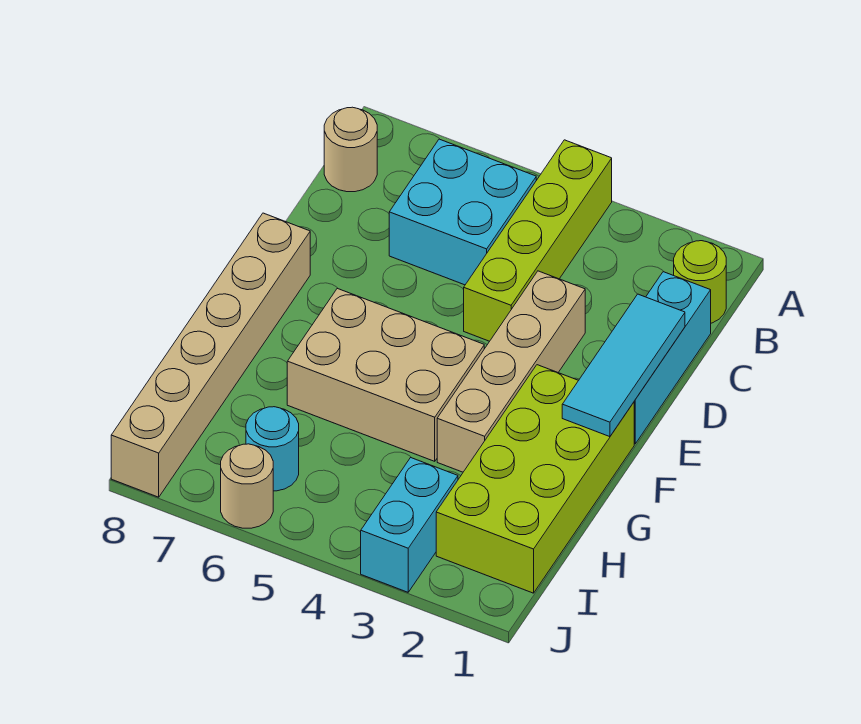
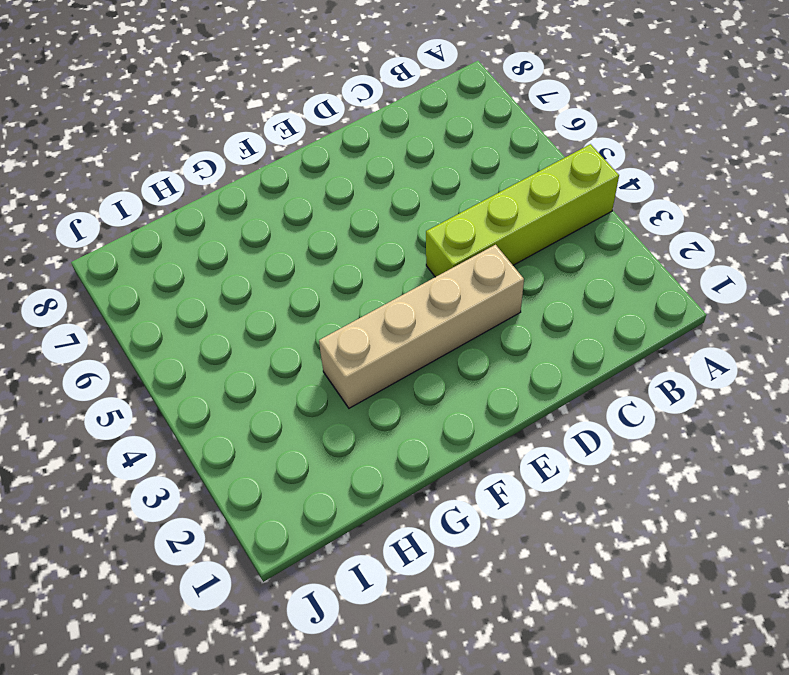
none -> lime round brick B1 level 1
none -> cyan brick B5:C6 level 1
none -> tan round brick B8 level 1

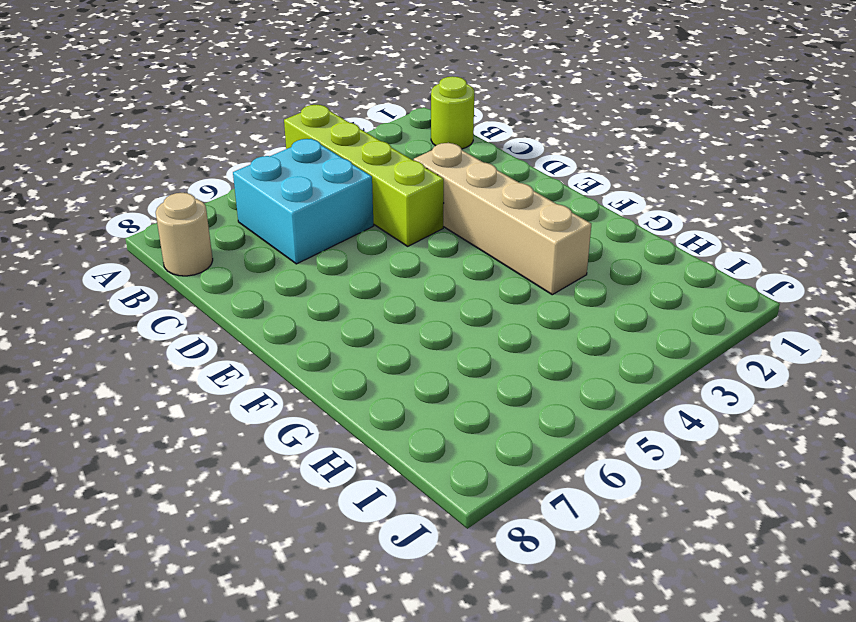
none -> cyan brick C1:E1 level 1
none -> tan brick E8:J8 level 1
none -> lime brick F1:I2 level 1

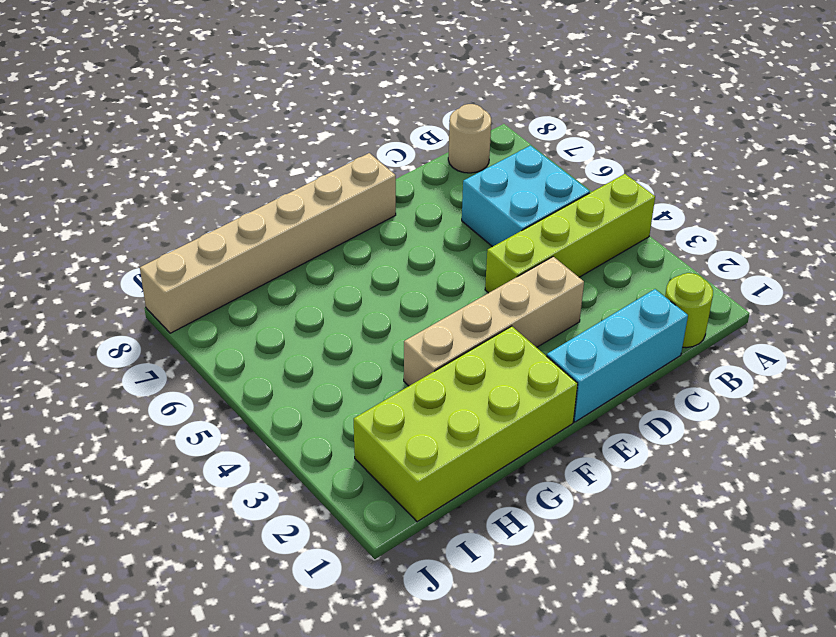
none -> tan brick F4:G6 level 1
none -> cyan brick I3:J3 level 1
none -> cyan round brick I6 level 1

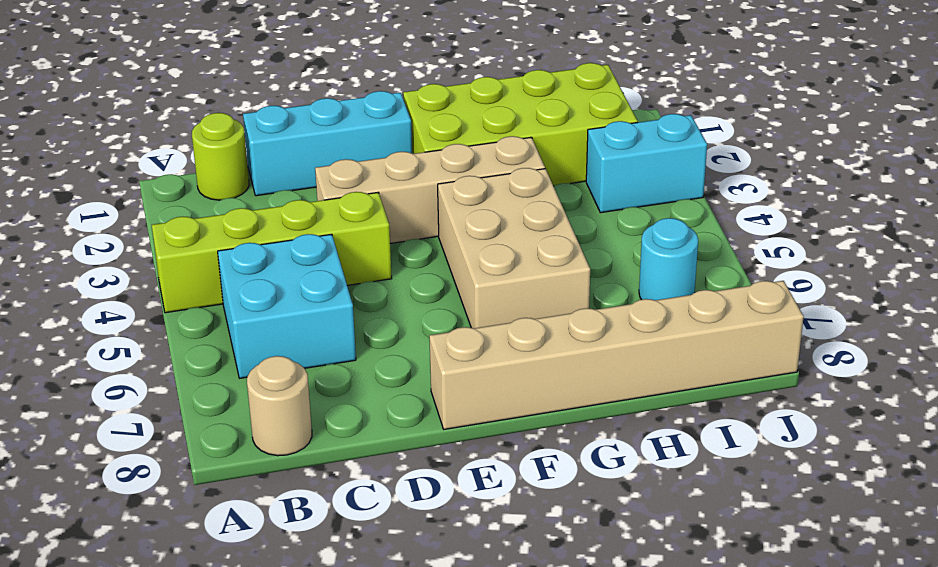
none -> tan round brick J6 level 1
none -> cyan tile D1:F1 level 2

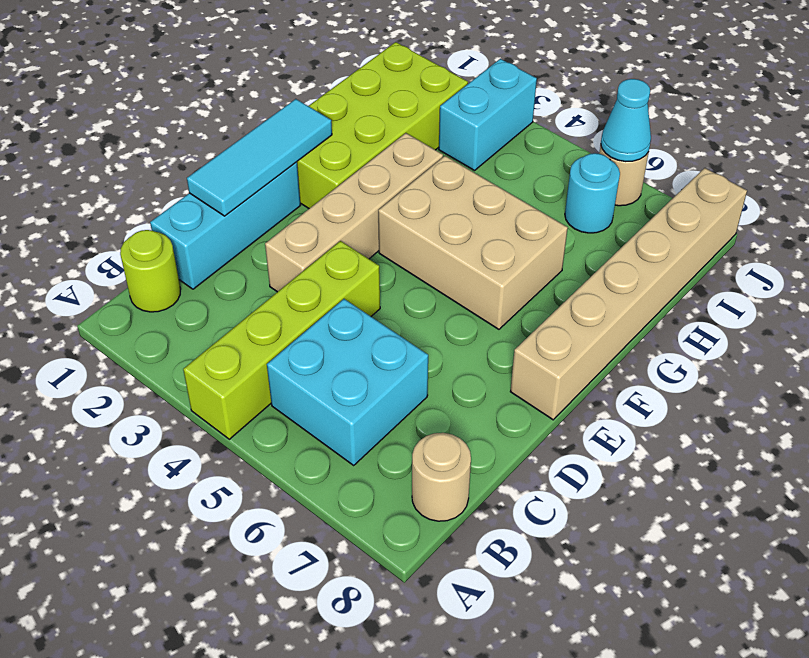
cyan cone J6 level 2 -> none

